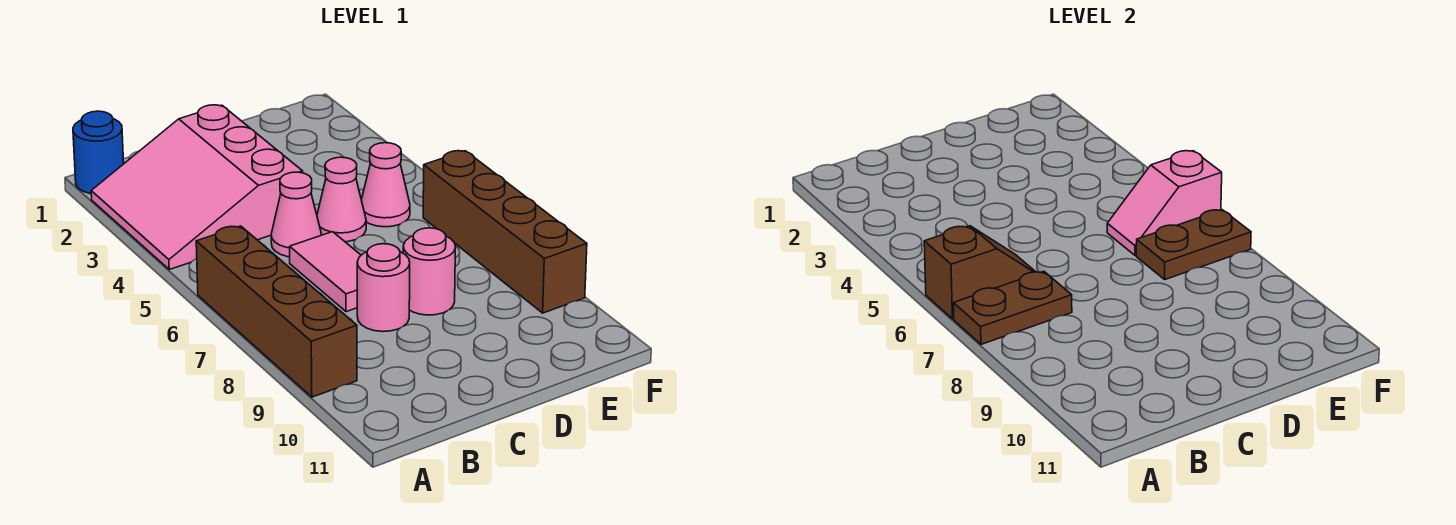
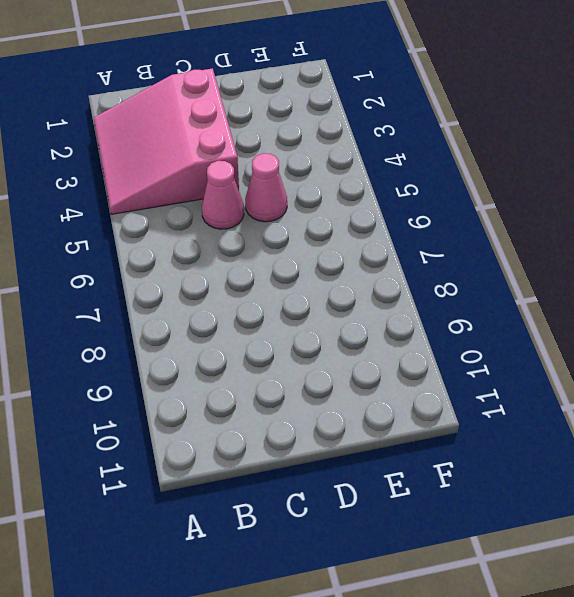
none -> blue round brick A1 level 1
none -> brown brick A6:A9 level 1
none -> pink tile C6:C7 level 1

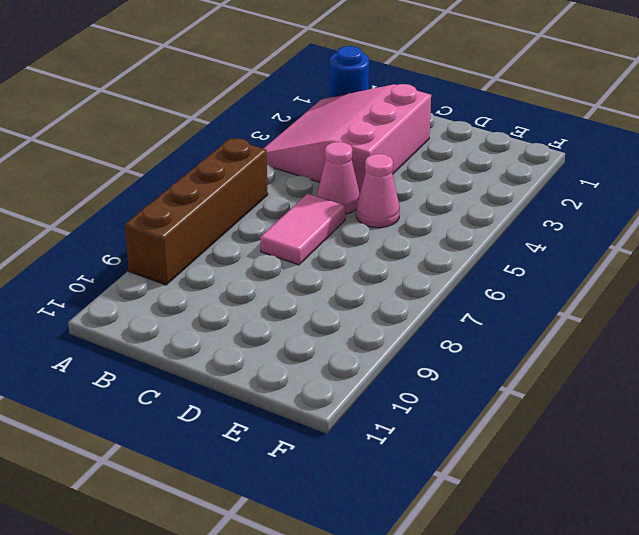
none -> pink round brick C8 level 1
none -> pink round brick D8 level 1
none -> pink cone E5 level 1

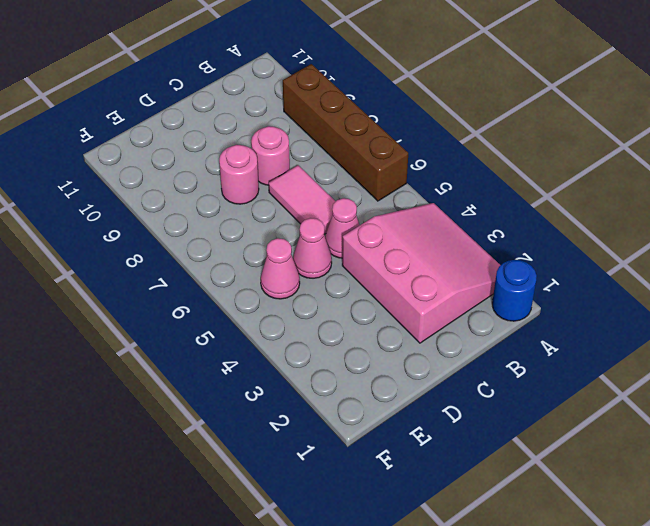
none -> brown brick F6:F9 level 1
none -> brown slope A6:B6 level 2 top A
none -> brown plate A7:B7 level 2

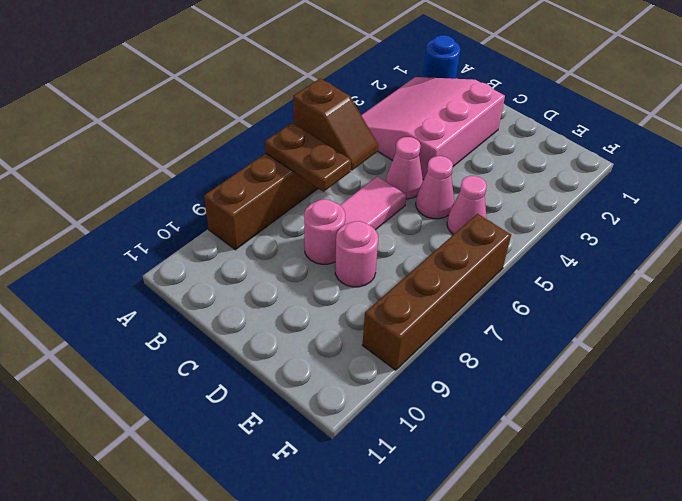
none -> pink slope E6:F6 level 2 top F
none -> brown plate E7:F7 level 2

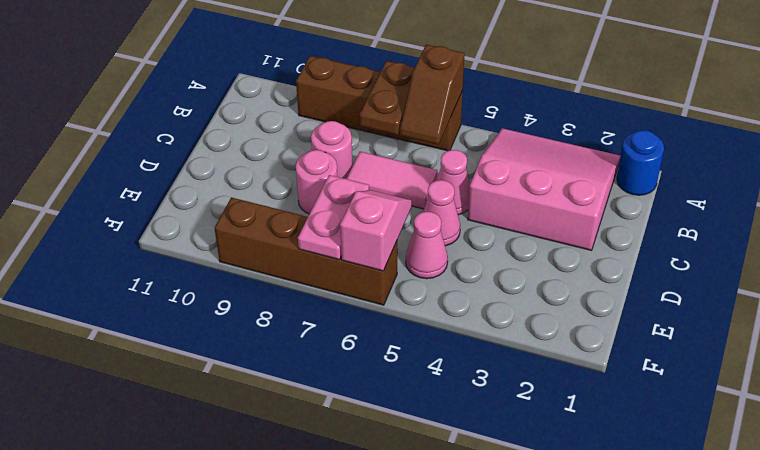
pink plate E7:F7 level 2 -> brown plate E7:F7 level 2

